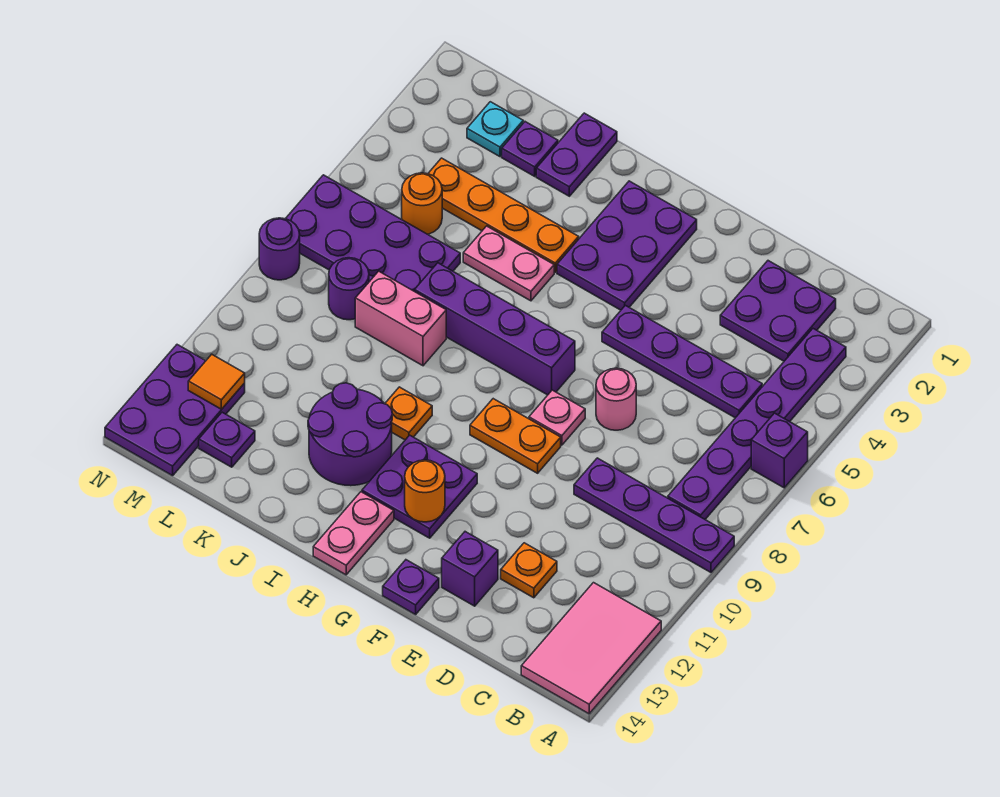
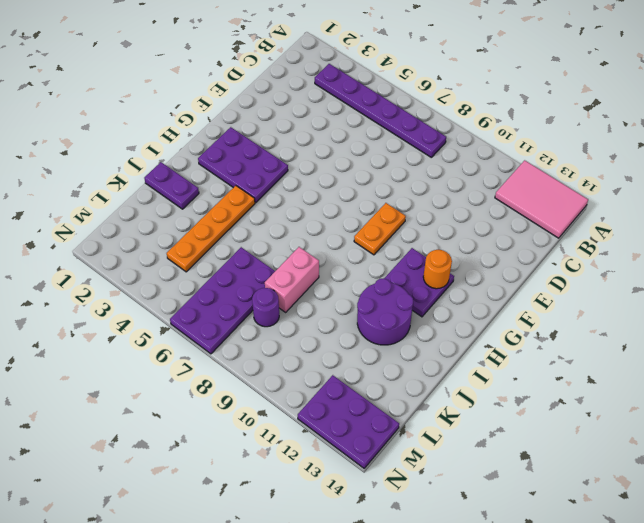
none -> purple brick A6 level 1
none -> purple plate A9:D9 level 1
none -> purple plate C2:D3 level 1
none -> purple plate C5:F5 level 1

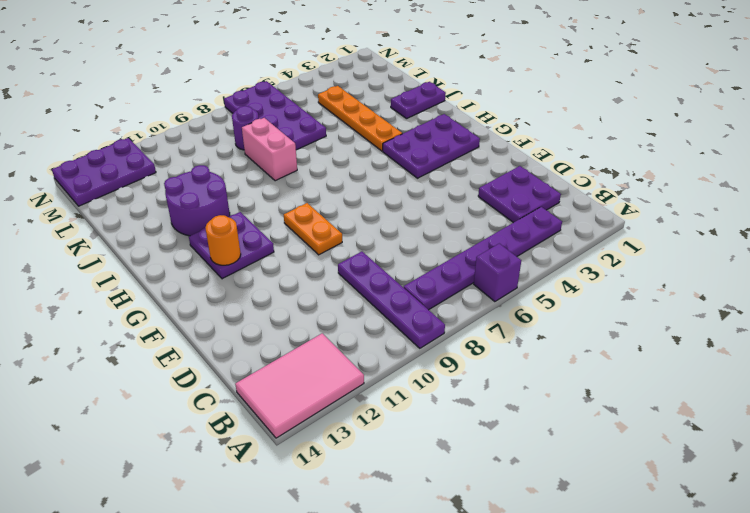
none -> purple plate C5:F5 level 1
none -> orange plate D12 level 1
none -> pink round brick E7 level 1
none -> purple brick E13 level 1

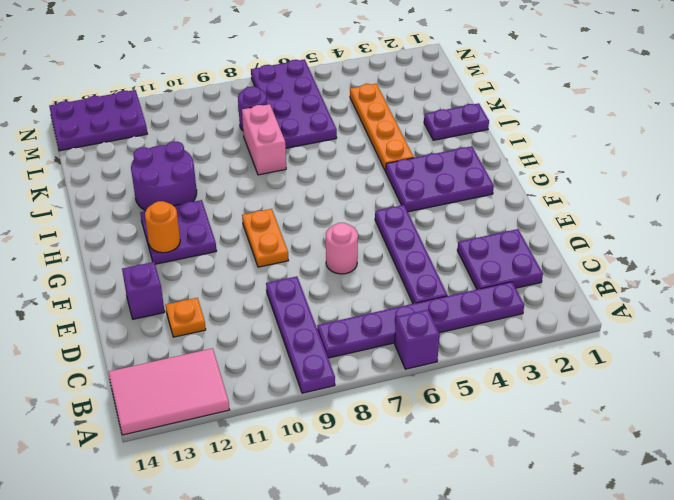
none -> pink plate F8 level 1
none -> purple plate F14 level 1
none -> purple brick G7:J7 level 1
none -> pink plate H13:H14 level 1

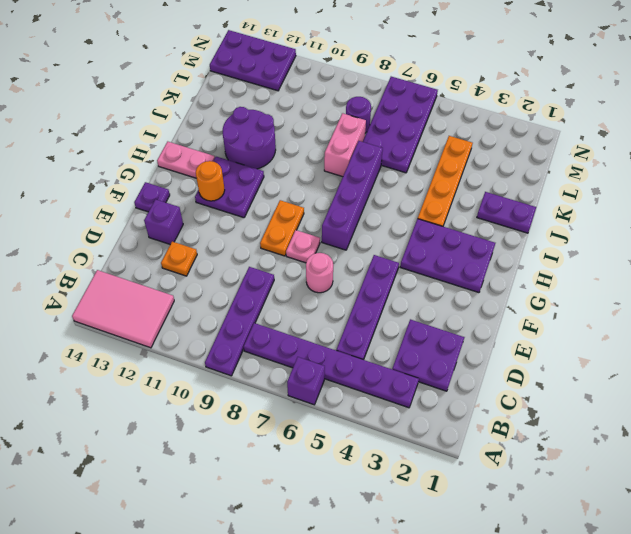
none -> pink plate I5:J5 level 1
none -> orange plate I10 level 1
none -> purple plate K2 level 1
none -> cyan plate L2 level 1

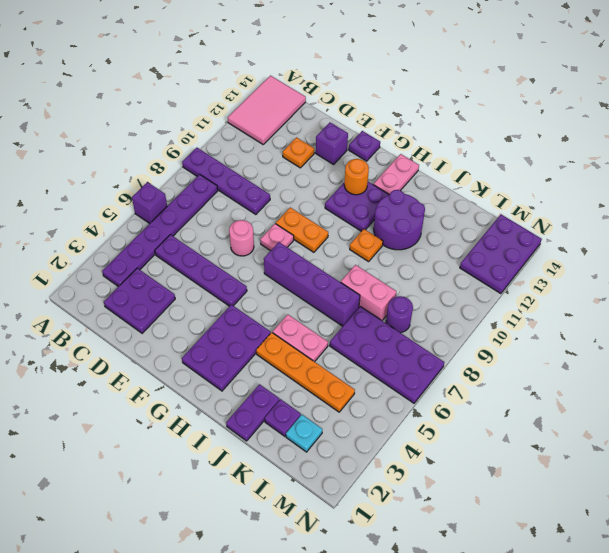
none -> orange round brick L5 level 1
none -> purple plate L13 level 1
none -> purple round brick N8 level 1
none -> orange tile M12 level 2

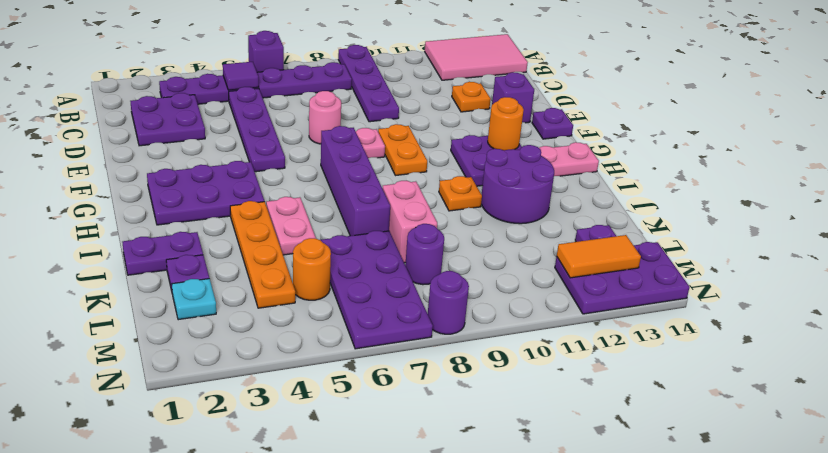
purple tile B5 level 2 -> none
orange tile M12:M13 level 2 -> orange tile M12 level 2

